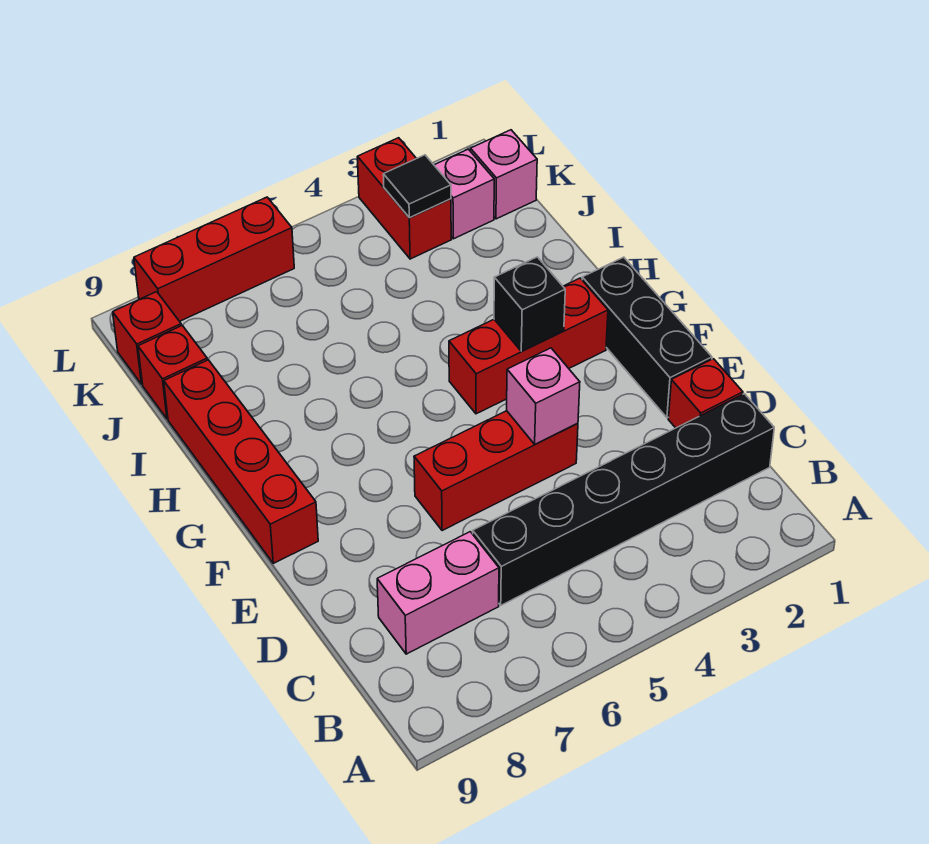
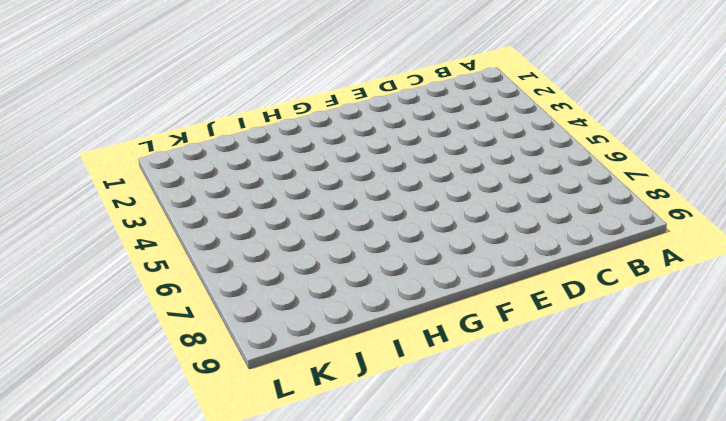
none -> black brick C1:C6 level 1
none -> pink brick C7:C8 level 1
none -> red brick D1 level 1

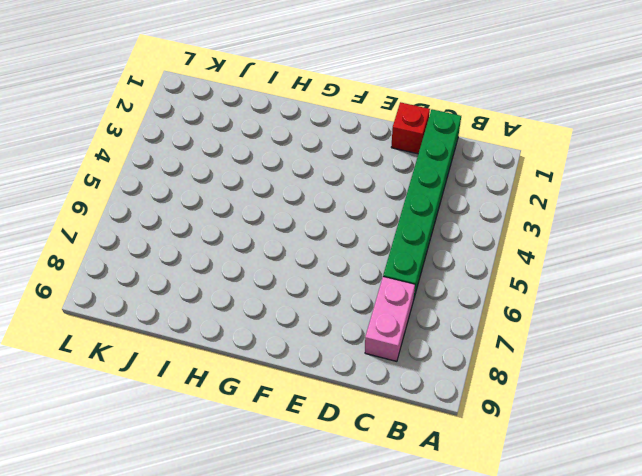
green brick C1:C6 level 1 -> black brick C1:C6 level 1
none -> black brick E1:G1 level 1
none -> red brick E4:E6 level 1
none -> red brick F9:I9 level 1

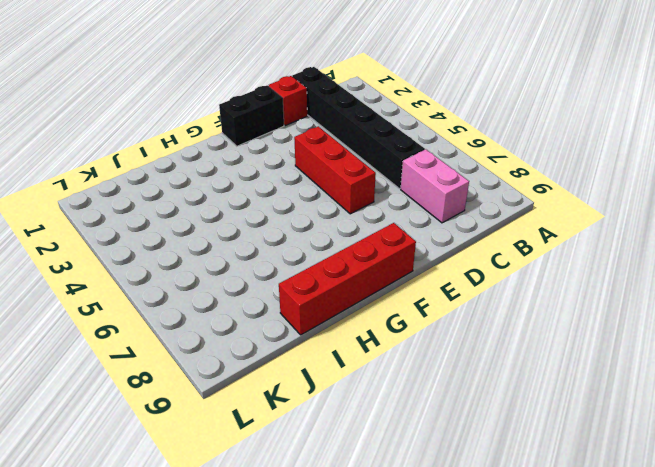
black brick E1:F1 level 1 -> black brick E1:G1 level 1
none -> red brick G2:G4 level 1
none -> red brick J9 level 1
none -> pink brick K1 level 1

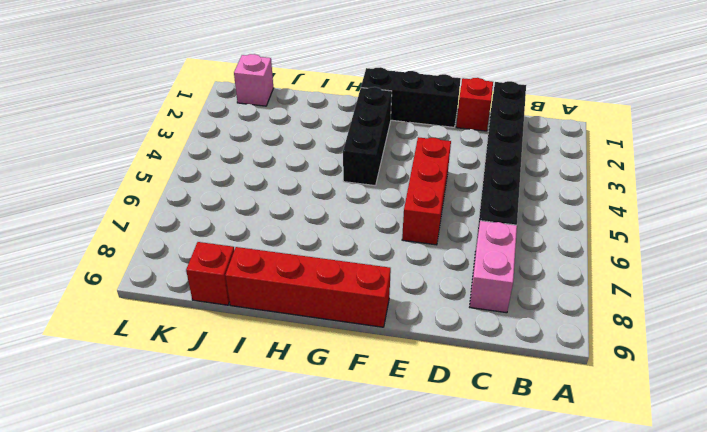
black brick G2:G4 level 1 -> red brick G2:G4 level 1
none -> pink brick K2 level 1
none -> red brick K3:L3 level 1
none -> red brick K9 level 1

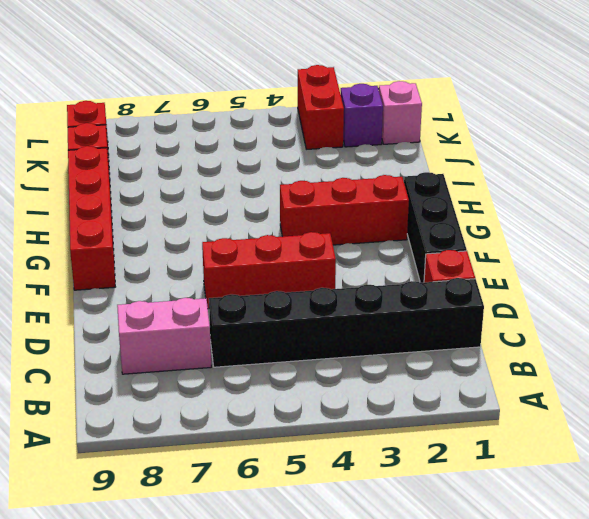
purple brick K2 level 1 -> pink brick K2 level 1
none -> red brick L6:L8 level 1
none -> pink brick E4 level 2
none -> black brick G3 level 2

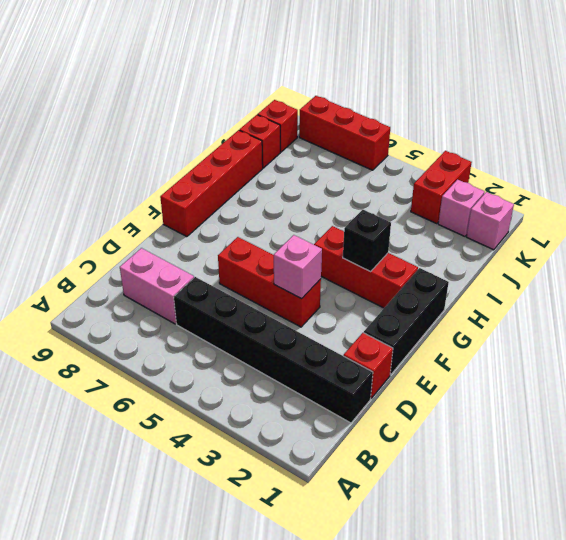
none -> black tile K3 level 2

